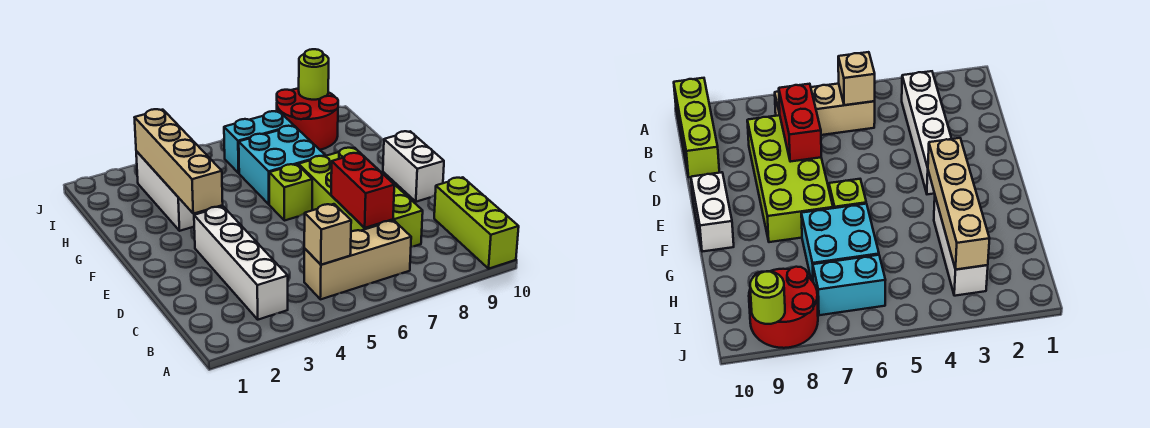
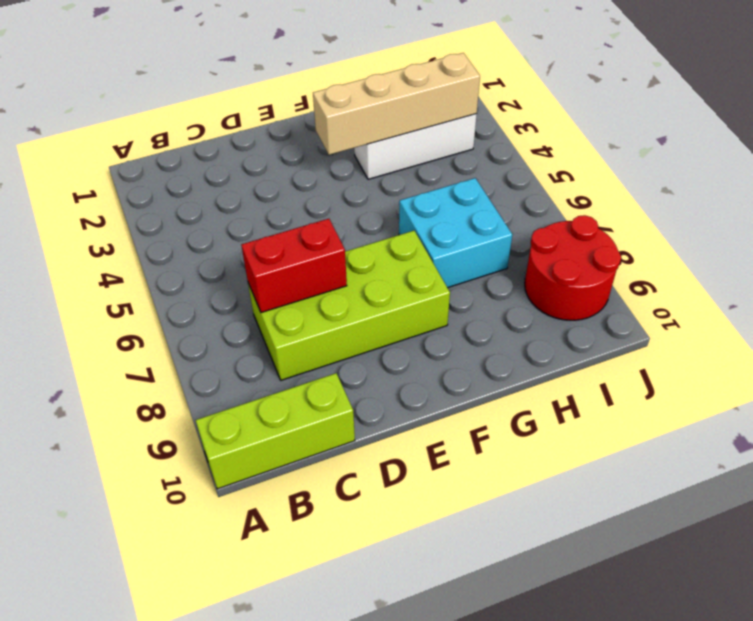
none -> white brick B3:E3 level 1
none -> tan brick B5:B7 level 1
none -> white brick E10:F10 level 1

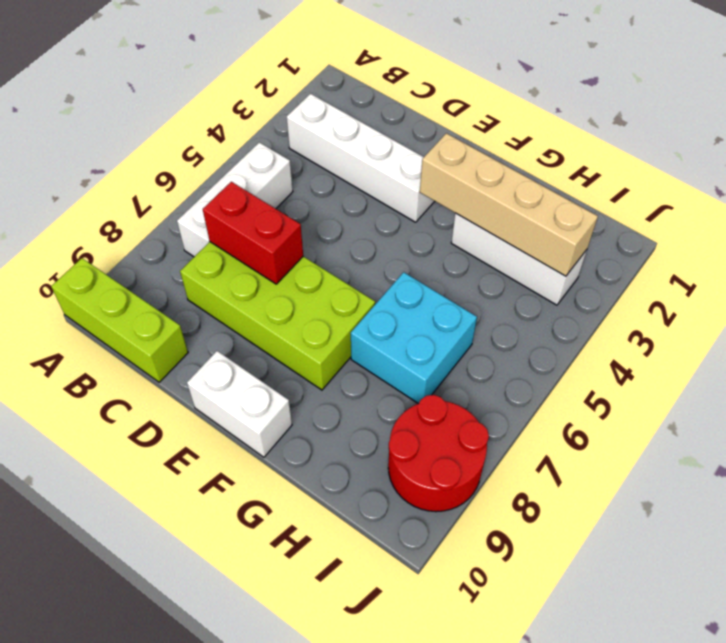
white brick B5:B7 level 1 -> tan brick B5:B7 level 1
none -> lime brick F6 level 1
none -> cyan brick I6:I7 level 1
none -> tan brick B5 level 2

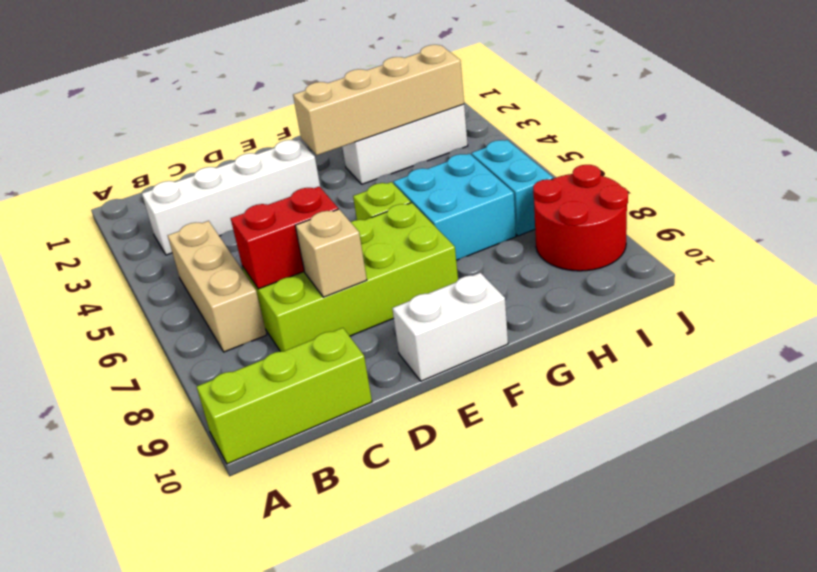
tan brick D8 level 2 -> tan brick B5 level 2
none -> lime round brick J9 level 2

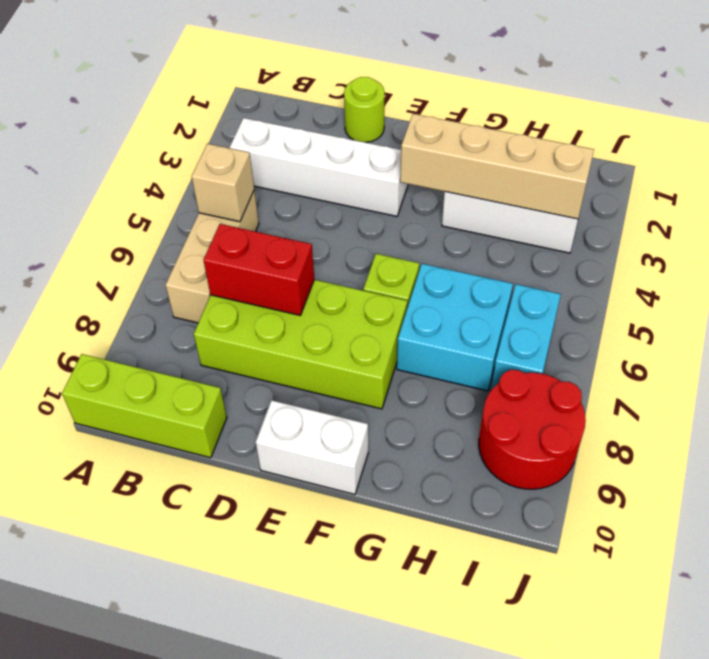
lime round brick D1 level 1 -> lime round brick J9 level 2

